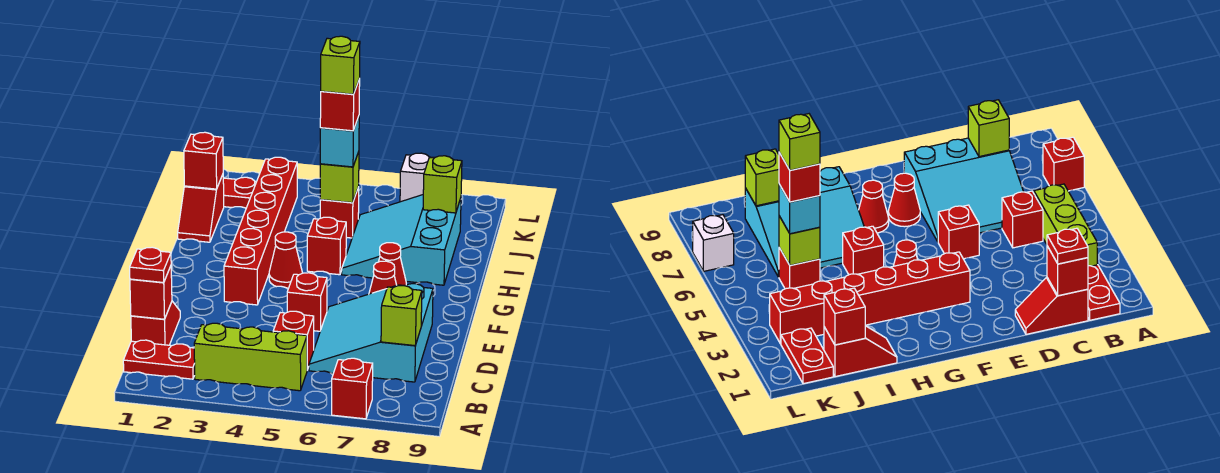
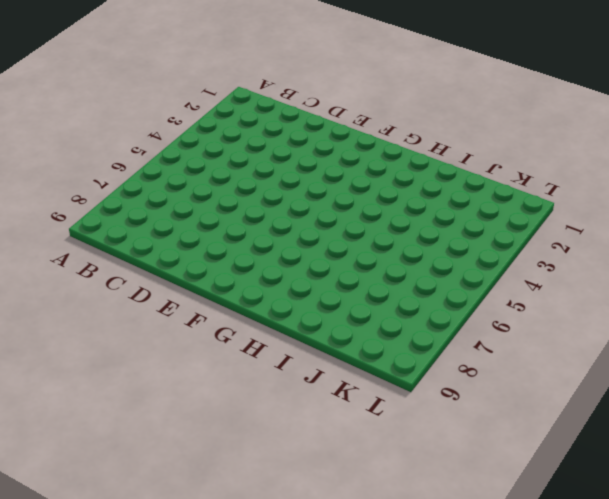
none -> red brick A7 level 1
none -> red plate B1:B2 level 1
none -> lime brick B3:B5 level 1

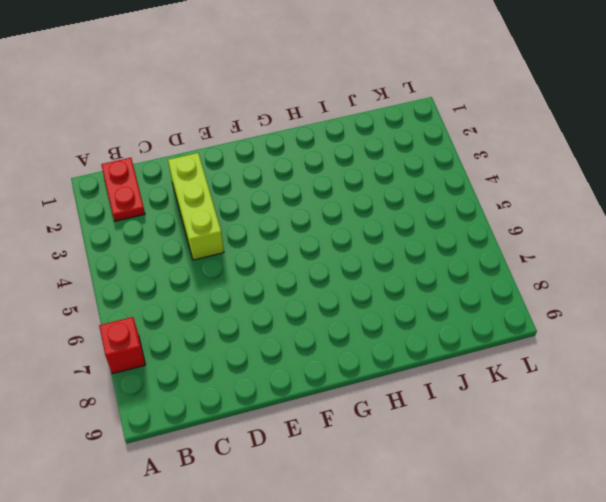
lime brick D2:D4 level 1 -> lime brick B3:B5 level 1
none -> red slope C1:D1 level 1 top C
none -> red brick C5 level 1
none -> cyan slope C6:E8 level 1 top 8

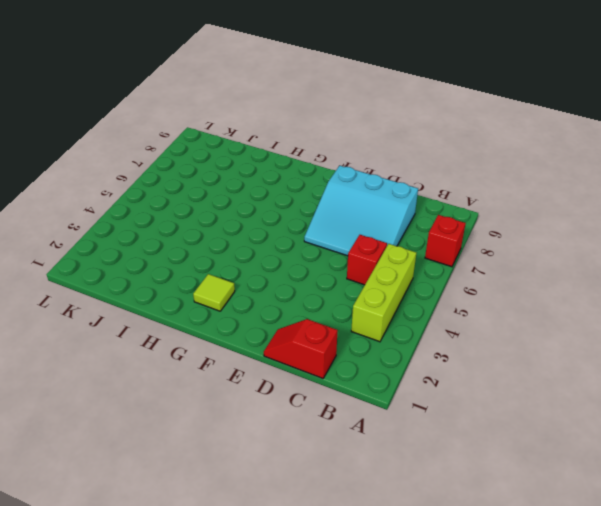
lime tile G2 level 1 -> none
none -> red plate B1:B2 level 1
none -> red brick E5 level 1
none -> red brick F3:K3 level 1

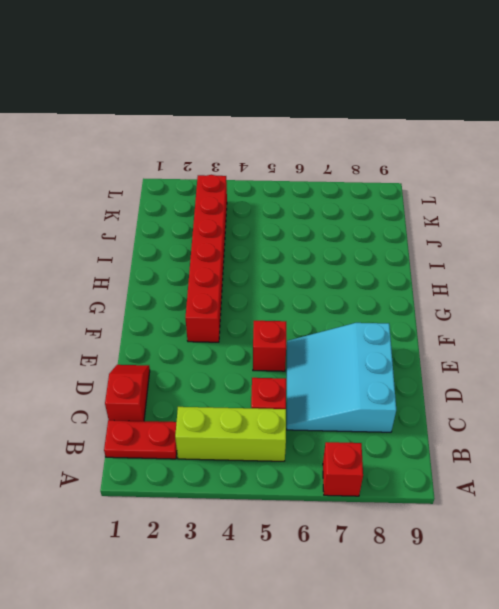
none -> red cone F7 level 1
none -> red cone G4 level 1
none -> red cone G7 level 1

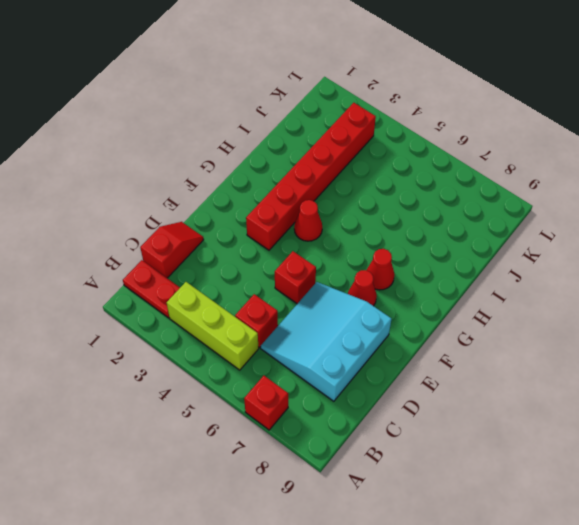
none -> red brick H5 level 1
none -> cyan slope H6:J8 level 1 top 8
none -> red slope I1:J1 level 1 top J

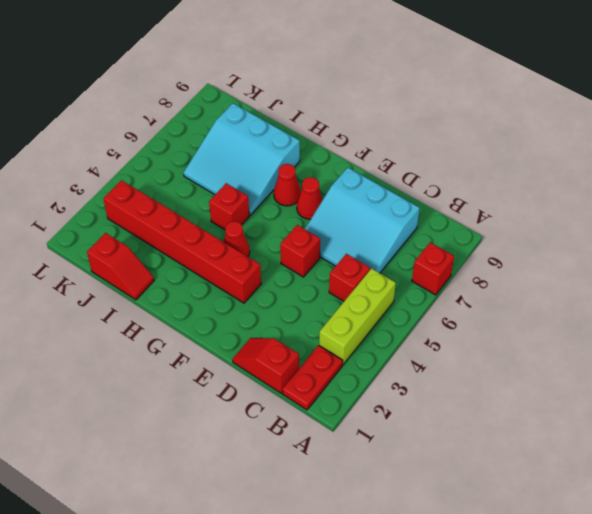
none -> red brick J5 level 1
none -> red plate K1:K2 level 1
none -> white brick L7 level 1

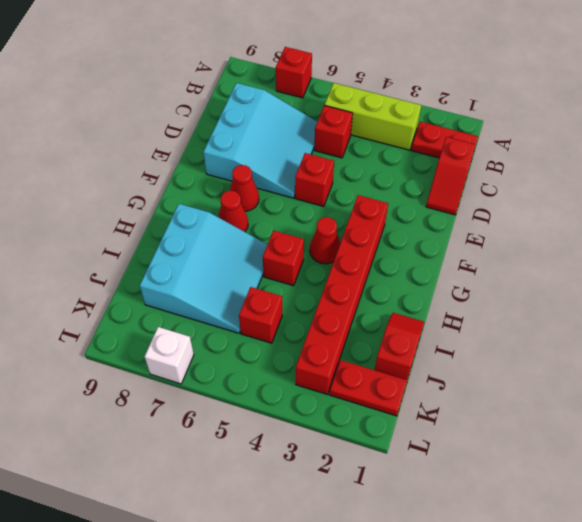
none -> red brick C1 level 2
none -> lime brick C8 level 2
none -> red brick J1 level 2

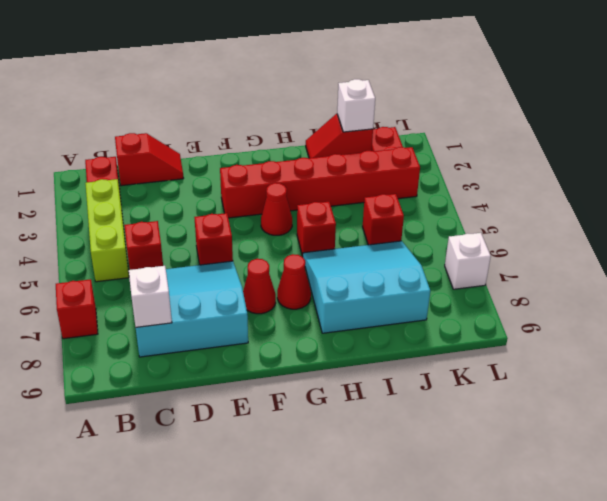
white brick C8 level 2 -> lime brick C8 level 2
white brick J1 level 2 -> red brick J1 level 2
none -> red brick C1 level 2
none -> lime brick J5 level 2
none -> lime brick J8 level 2

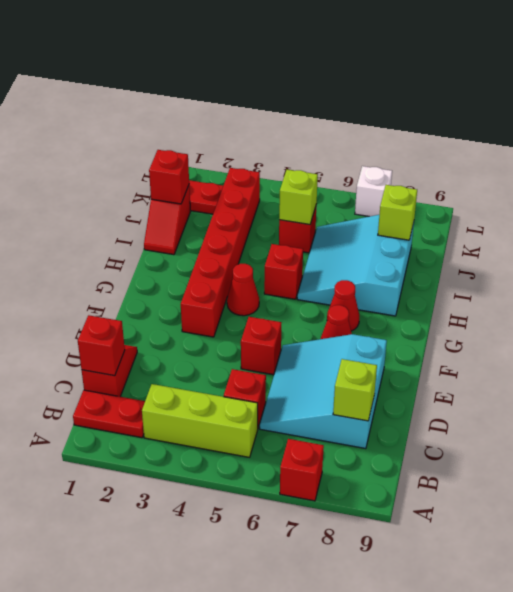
none -> red plate C1 level 3
none -> cyan brick J5 level 3
none -> red brick J5 level 4

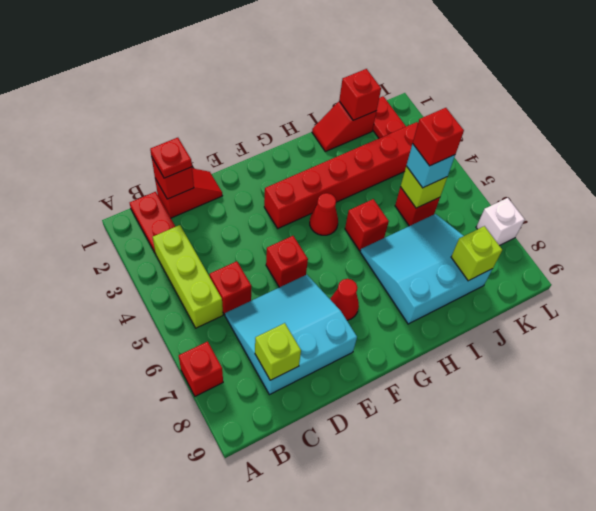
none -> red cone G7 level 1
none -> lime brick J5 level 5

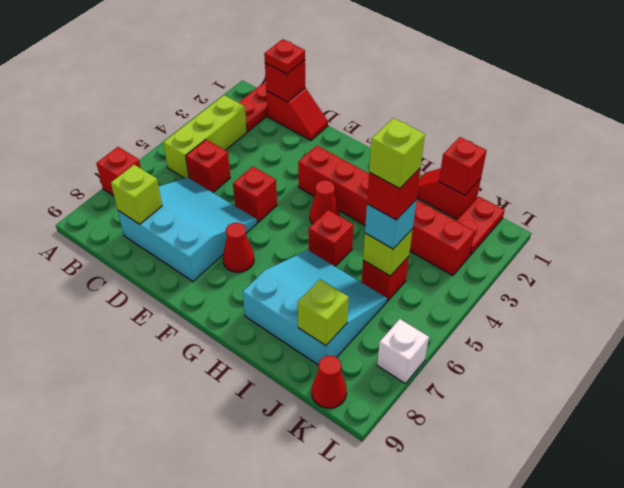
red cone K9 level 1 -> red cone G7 level 1

